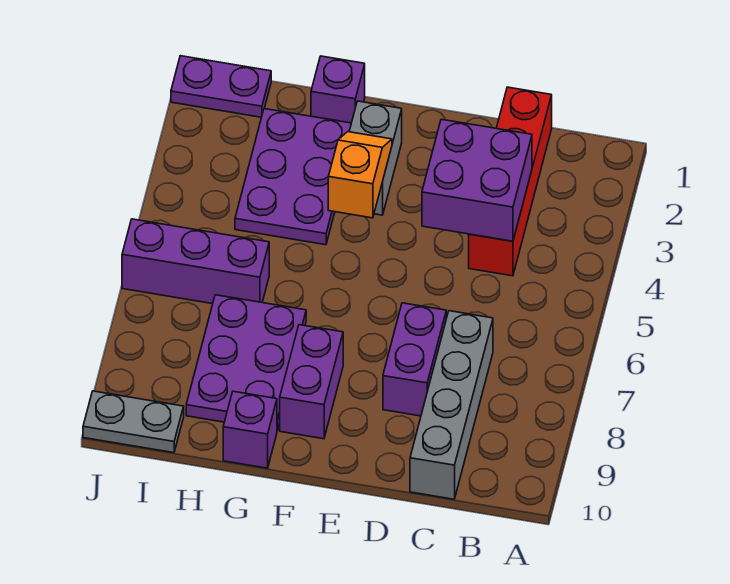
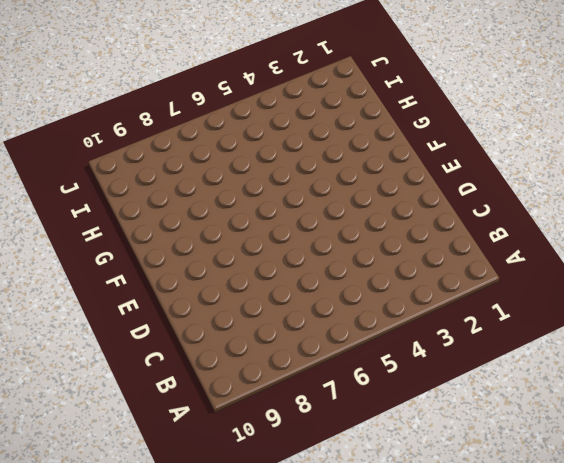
none -> red brick C1:C4 level 1
none -> grey brick C7:C10 level 1
none -> purple brick D7:D8 level 1

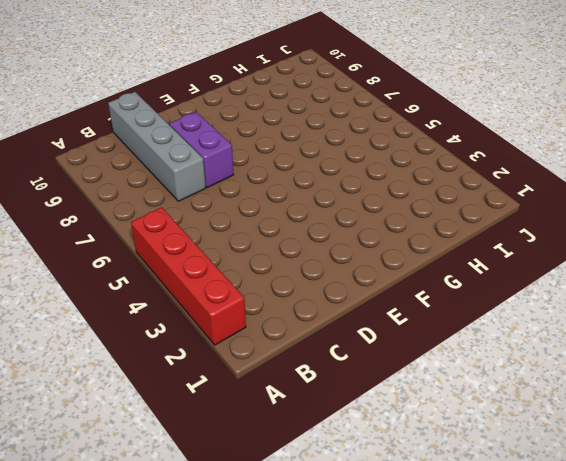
red brick A2:A5 level 1 -> red brick C1:C4 level 1
none -> grey brick F2:F3 level 1
none -> purple brick F8:F9 level 1
none -> purple brick G1 level 1

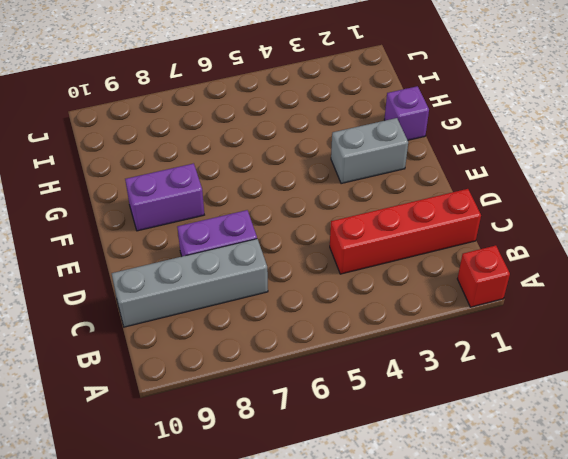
red brick A1 level 1 -> none
none -> purple plate G2:H4 level 1
none -> purple plate G7:H9 level 1
none -> purple brick G10 level 1

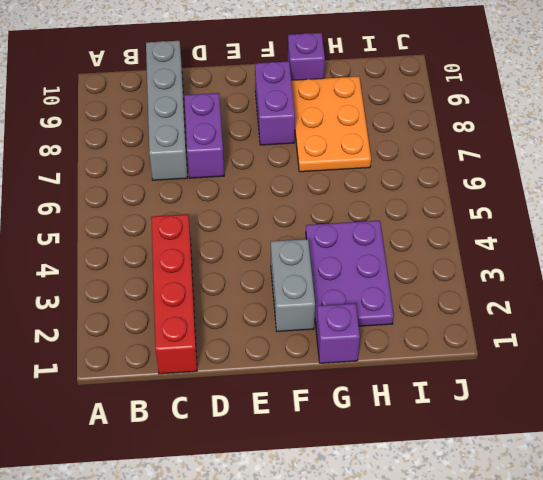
orange plate G7:H9 level 1 -> purple plate G7:H9 level 1
none -> purple brick H6:J6 level 1
none -> purple plate I1:J1 level 1
none -> grey plate I10:J10 level 1

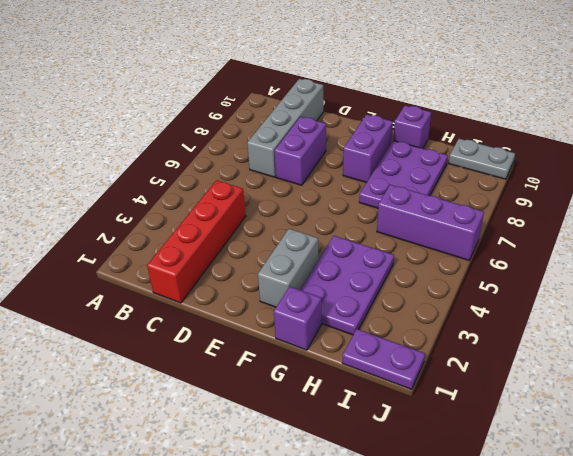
none -> purple brick C3:D4 level 2
none -> orange slope F3:F4 level 2 top 4

